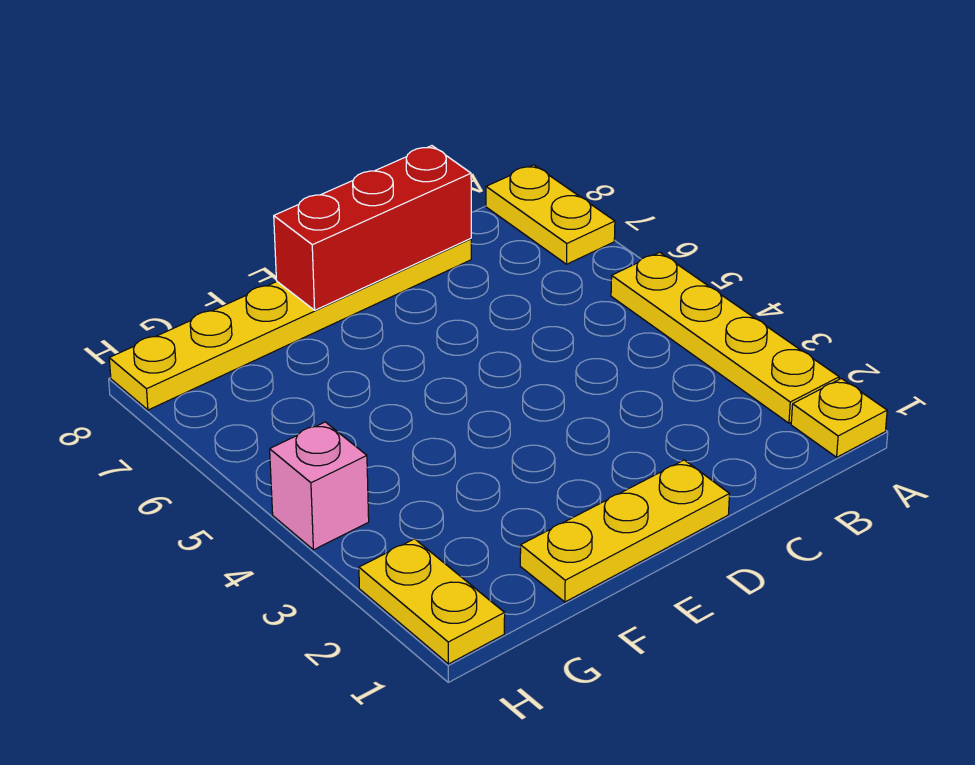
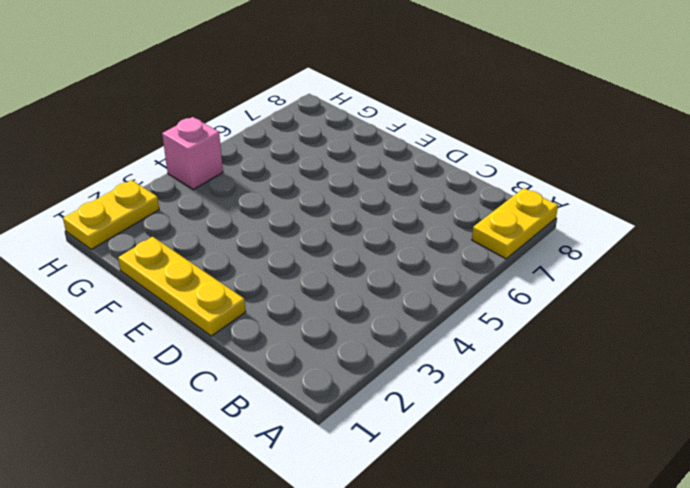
none -> yellow plate A1 level 1
none -> yellow plate A2:A5 level 1

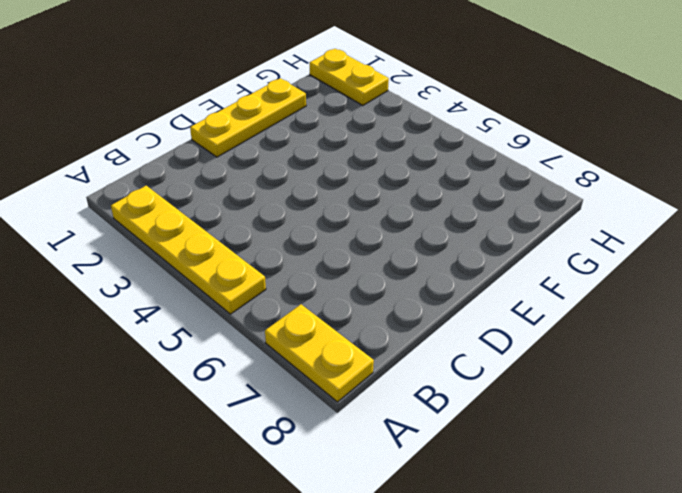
none -> yellow plate A1 level 1
none -> yellow plate C8:H8 level 1

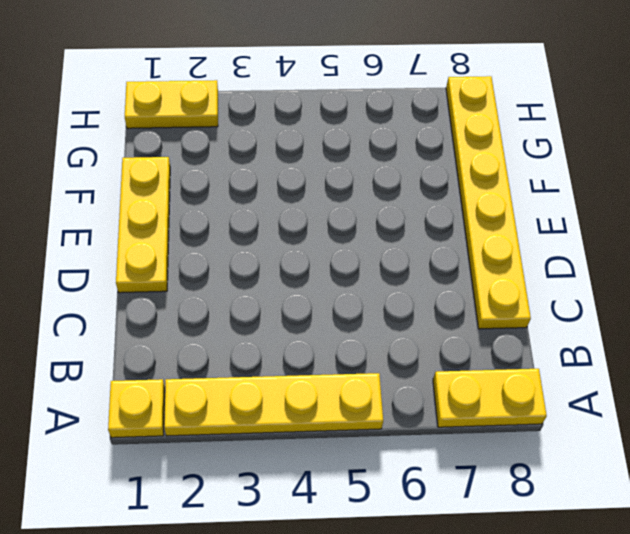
none -> pink brick H4 level 1
none -> red brick C8:E8 level 2

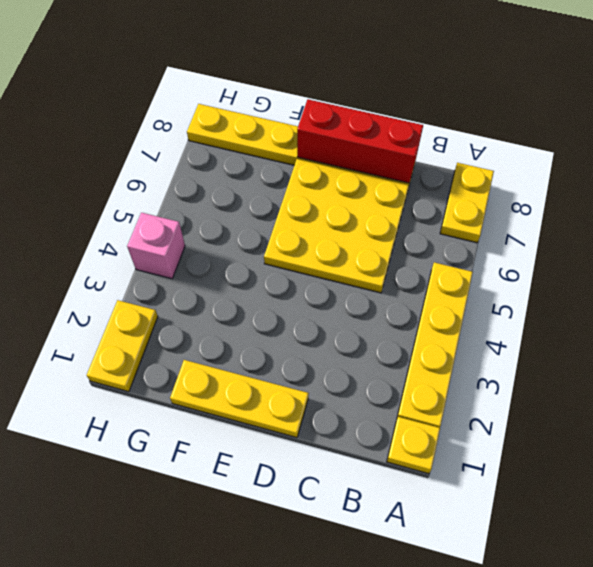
yellow plate C5:E7 level 1 -> none

